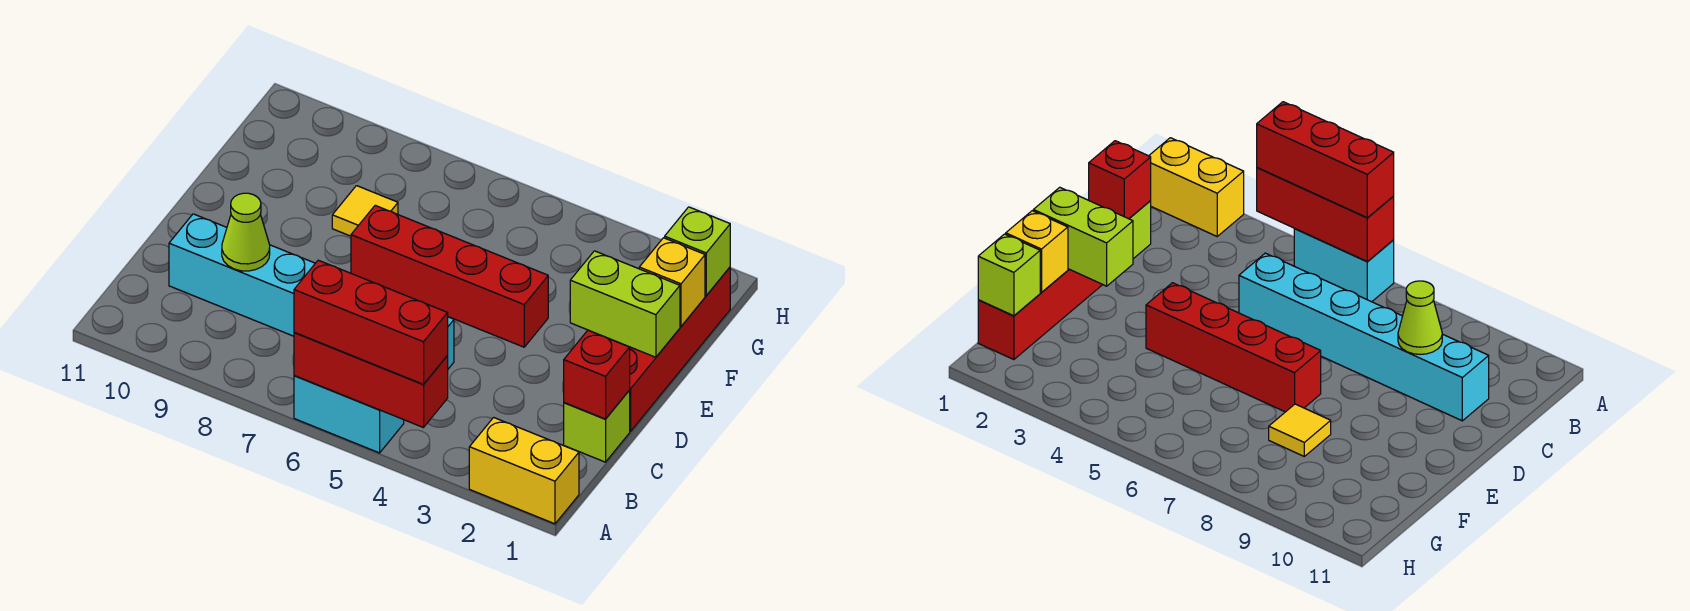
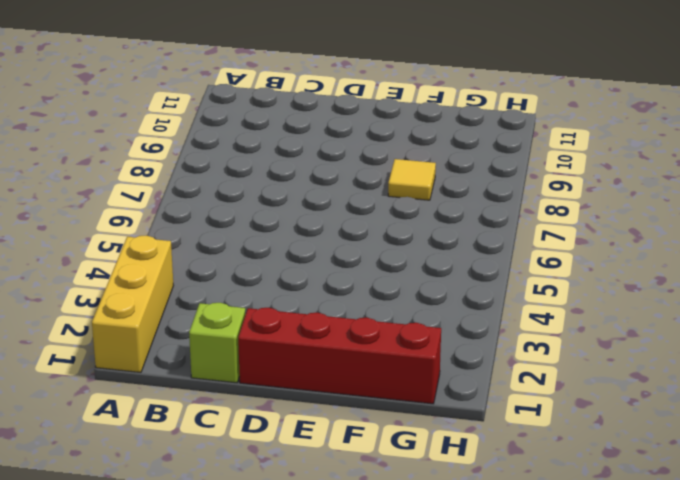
yellow brick A1:A3 level 1 -> yellow brick A1:A2 level 1
none -> cyan brick A5:A6 level 1
none -> cyan brick C5:C10 level 1
none -> red brick E4:E7 level 1

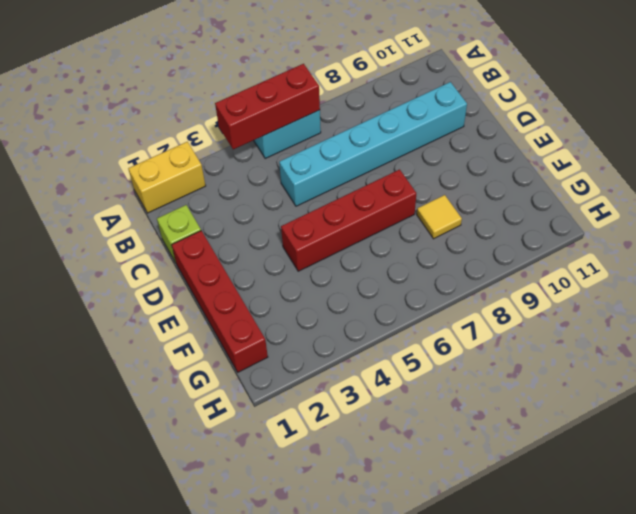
none -> red brick C1 level 2
none -> lime cone C9 level 2
none -> lime brick E1:E2 level 2

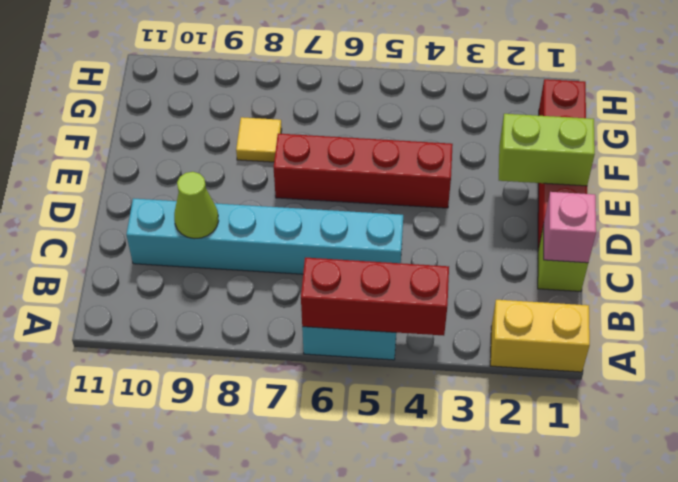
pink brick C1 level 2 -> red brick C1 level 2
none -> yellow brick F1 level 2
none -> lime brick G1 level 2
none -> red brick A4:A6 level 3

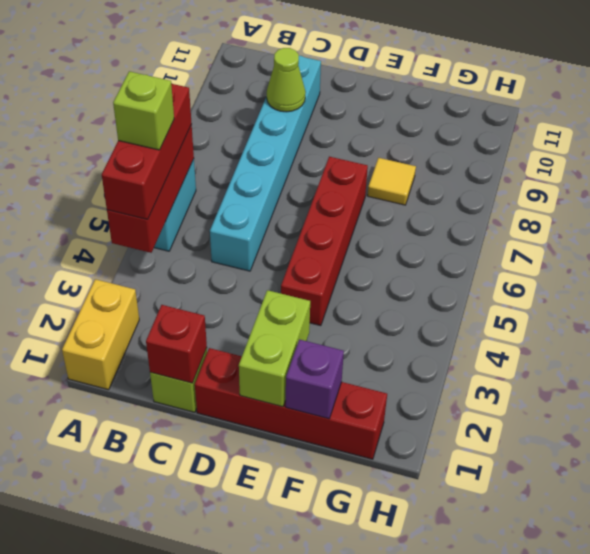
lime brick A5 level 4 -> lime brick G1 level 2
purple brick F1 level 2 -> yellow brick F1 level 2

